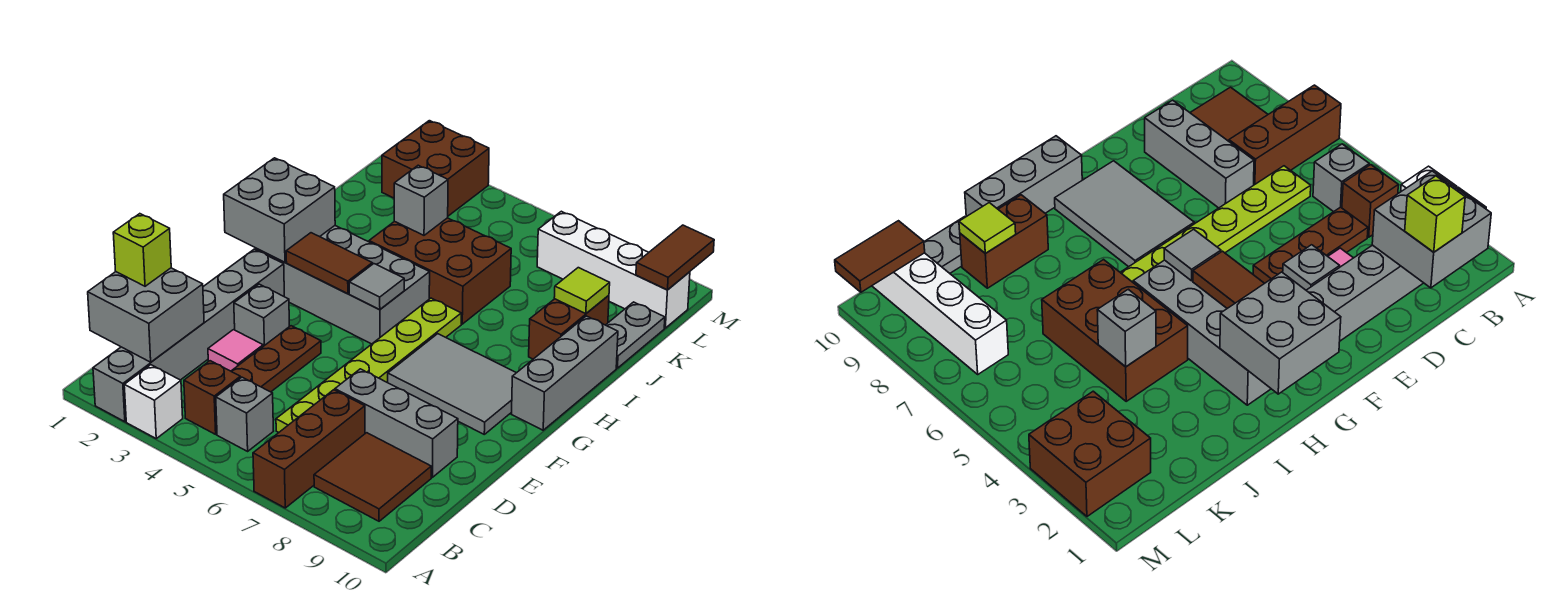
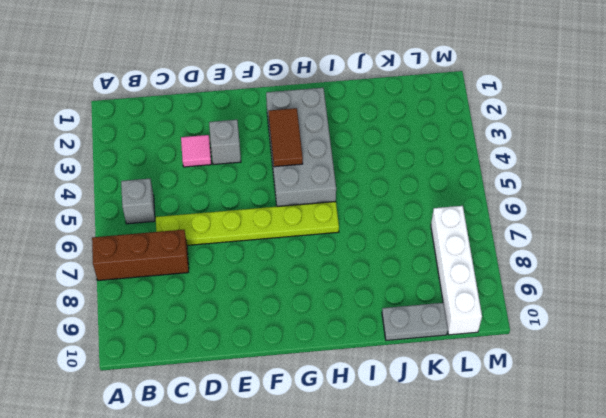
none -> grey brick A2:F2 level 1
none -> white brick A3 level 1
none -> brown brick B4 level 1

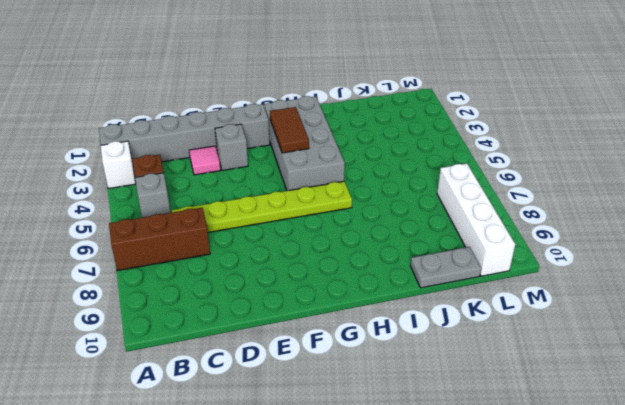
none -> brown tile B8:C9 level 1
none -> brown plate C4:E4 level 1
none -> grey brick D7:D9 level 1

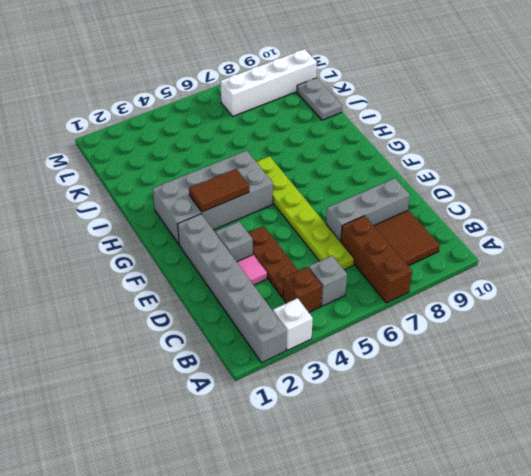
none -> grey tile F7:G9 level 1
none -> grey brick G10:I10 level 1
none -> brown brick I4:J6 level 1

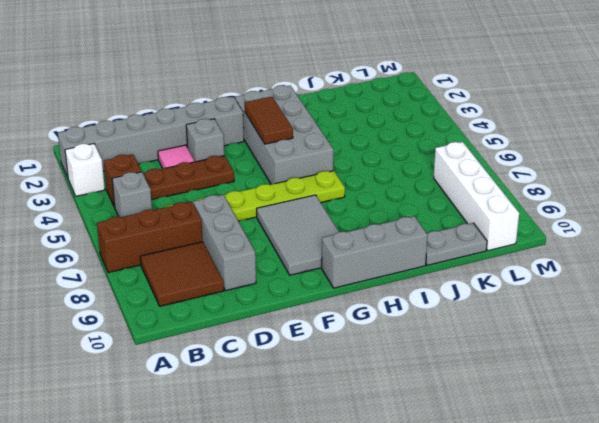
none -> brown brick I4:J6 level 1
none -> brown brick I9:J9 level 1
none -> brown brick L2:M3 level 1

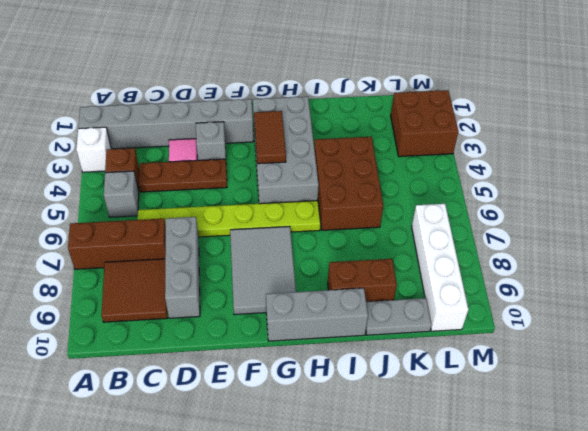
none -> grey brick B1:C2 level 2
none -> grey brick G1:H2 level 2
none -> grey tile G5 level 2

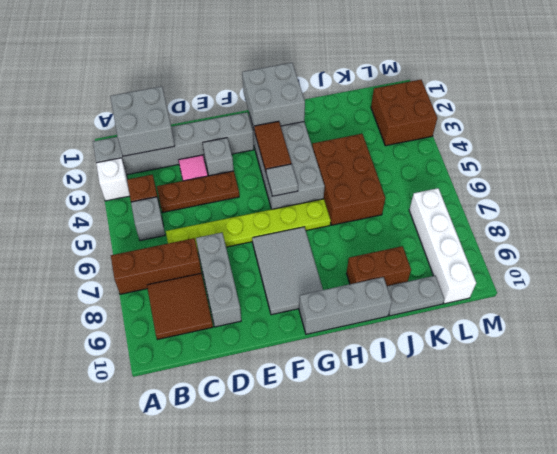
none -> grey brick J4 level 2
none -> lime tile J9 level 2
none -> brown tile L10:M10 level 2

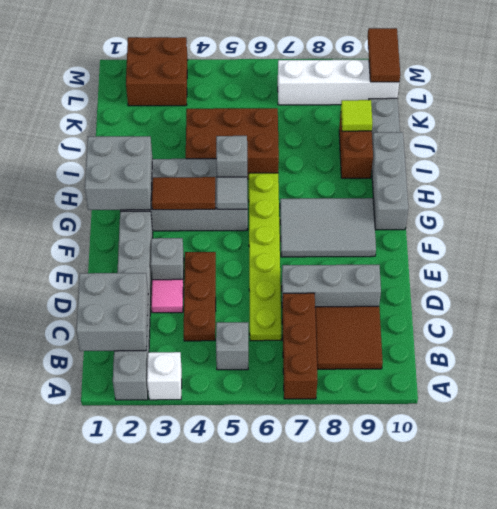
grey brick H5 level 2 -> grey brick J4 level 2
none -> brown brick B4 level 1
none -> lime brick C1 level 3

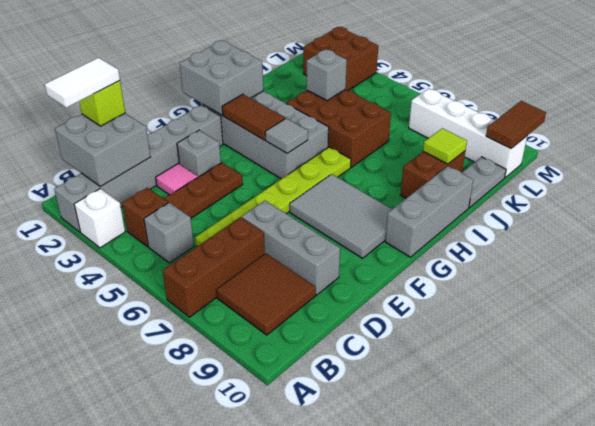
white tile B1:C1 level 4 -> none

